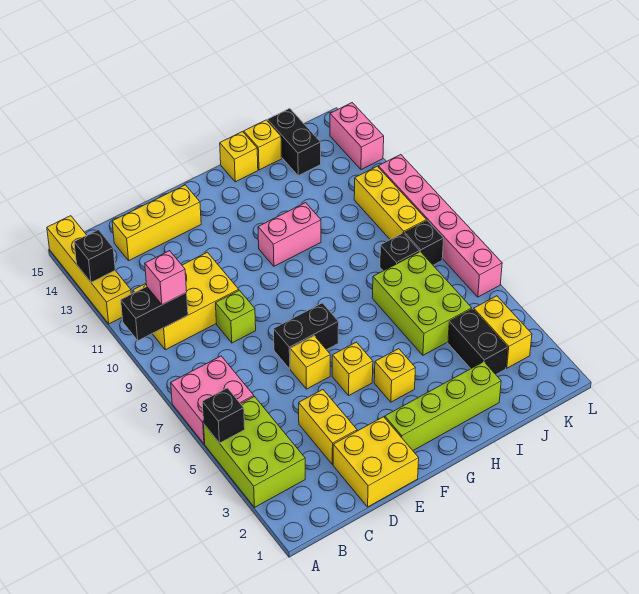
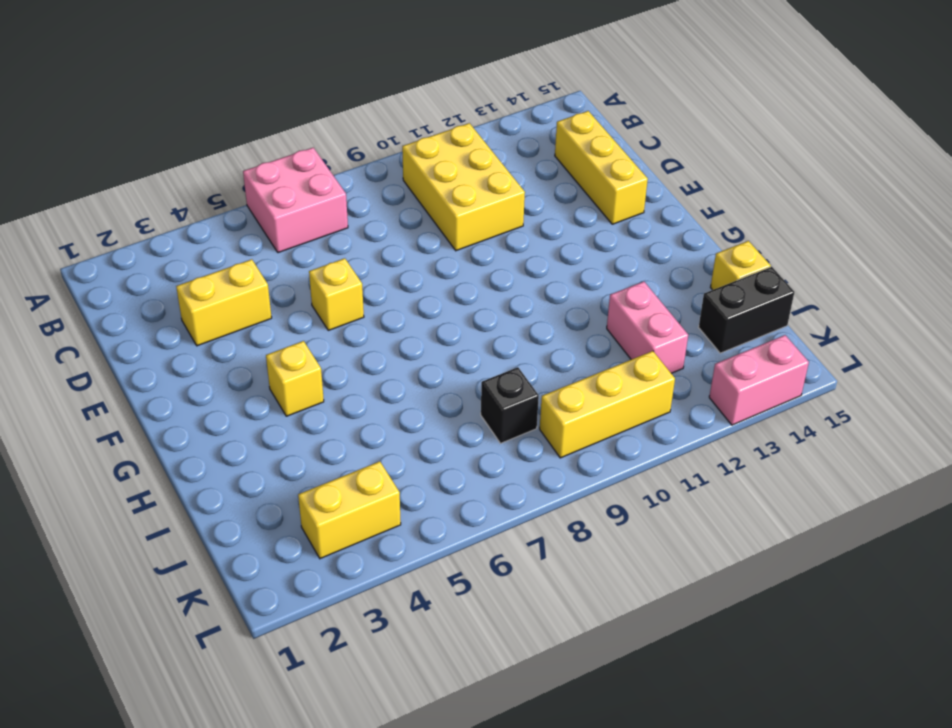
pink brick I12:J12 level 1 -> pink brick G11:H11 level 1
none -> lime brick A3:B5 level 1
none -> yellow brick A12:A15 level 1
none -> yellow brick D1:E2 level 1

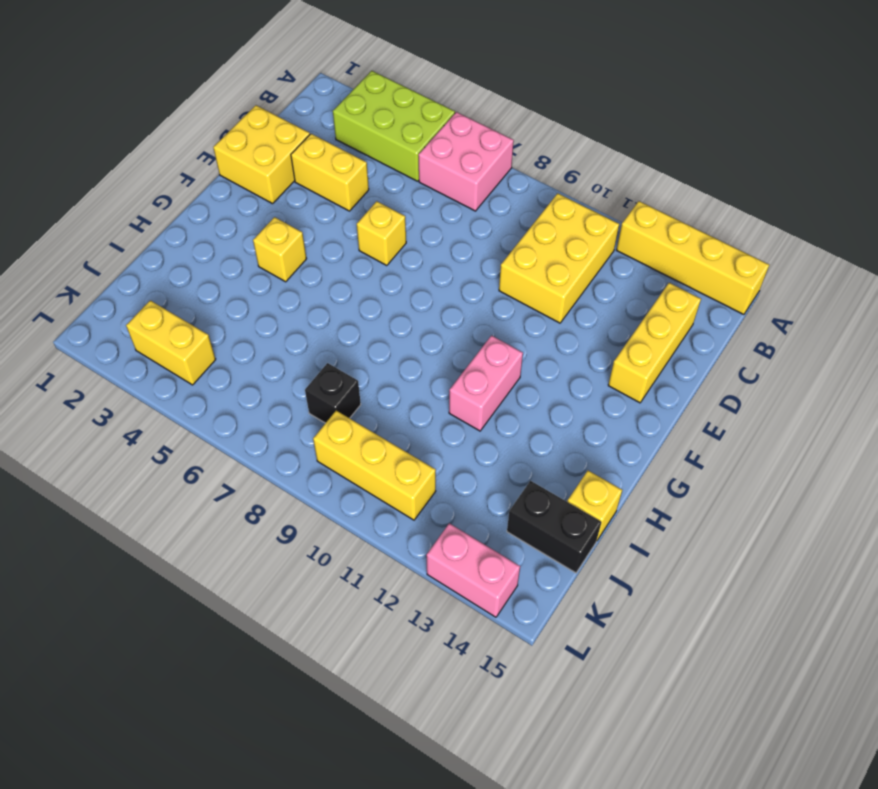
none -> lime brick D9 level 1
none -> black brick E7:F7 level 1
none -> lime brick F2:I2 level 1

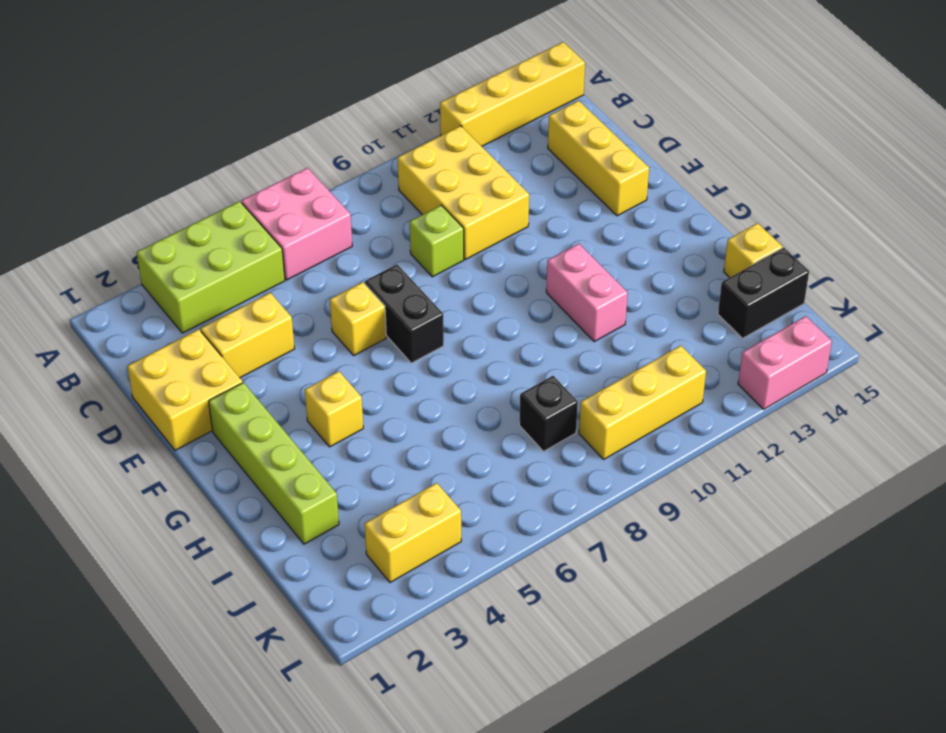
none -> yellow brick F5 level 1
none -> yellow brick H15 level 1
none -> lime brick I5:J7 level 1

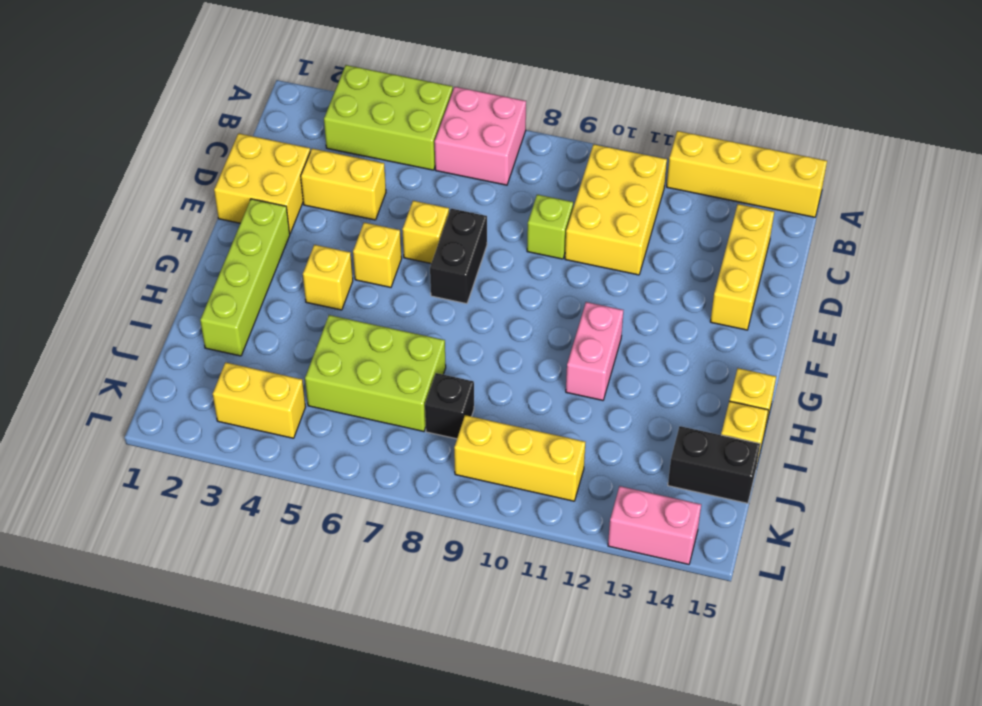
none -> black brick J3:J4 level 1
none -> black brick K8 level 1
none -> pink brick L6:L11 level 1

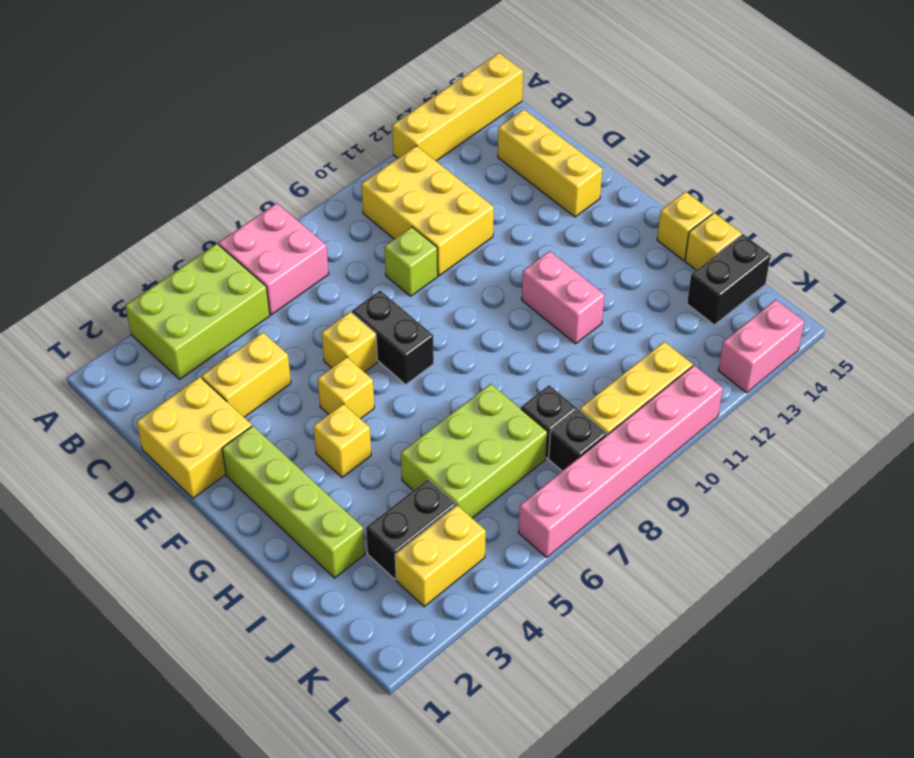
none -> black brick A5 level 2
none -> black brick A10:B10 level 2
none -> black brick A13 level 2

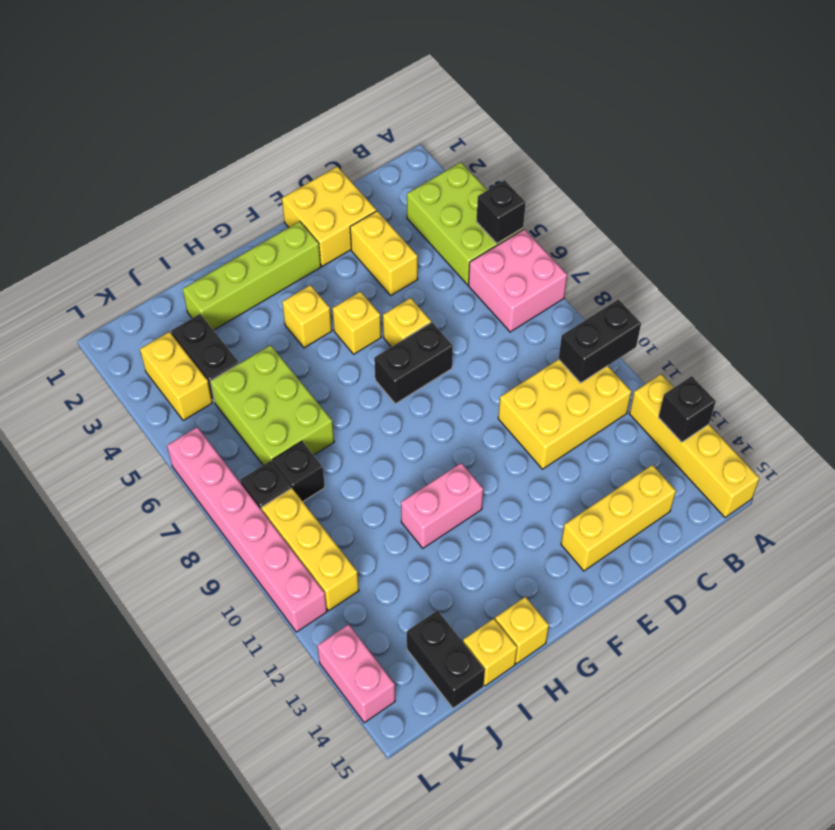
none -> lime brick D9 level 1
none -> pink brick B10 level 3

